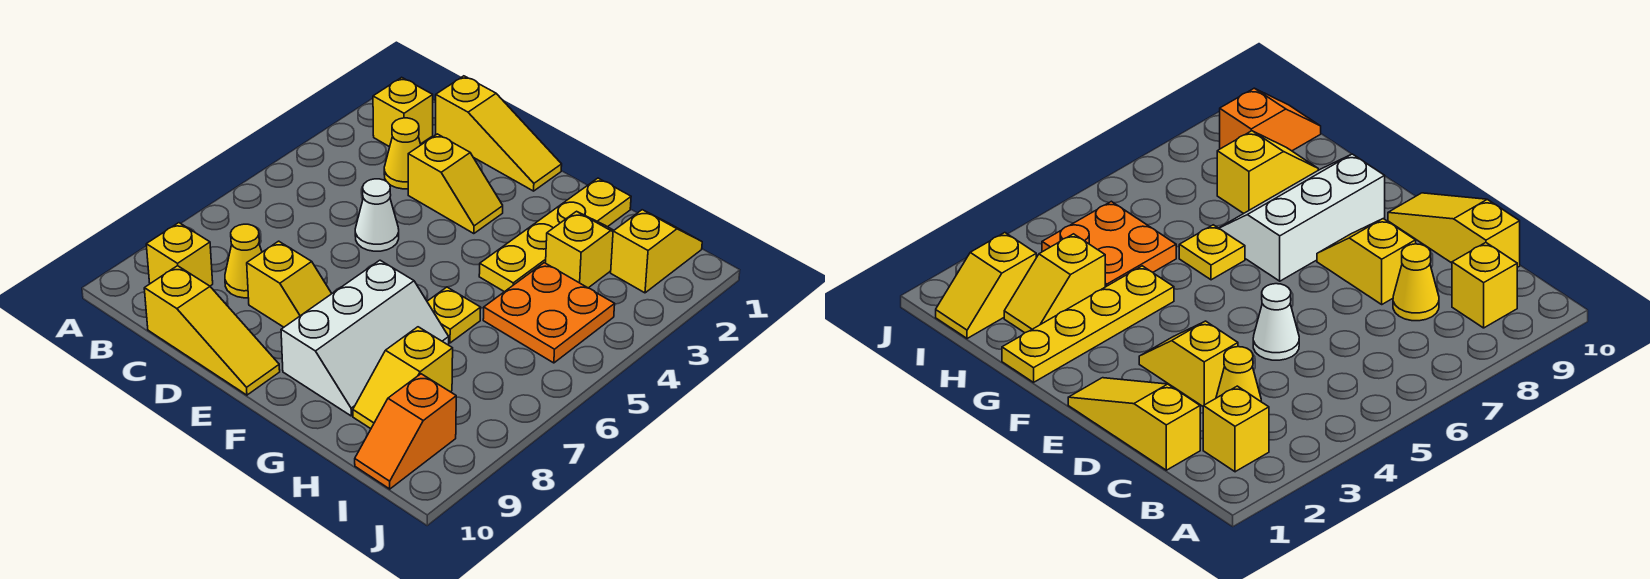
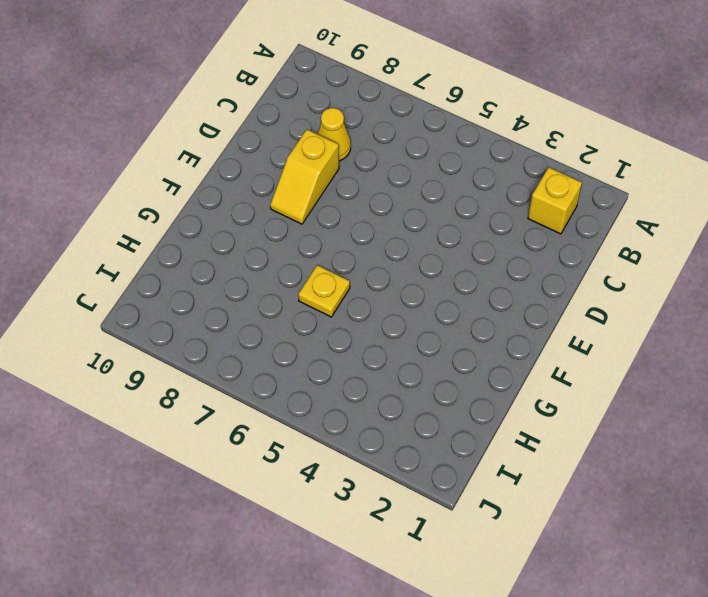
none -> yellow brick B9 level 1
none -> yellow slope C1:E1 level 1 top C
none -> yellow cone C3 level 1

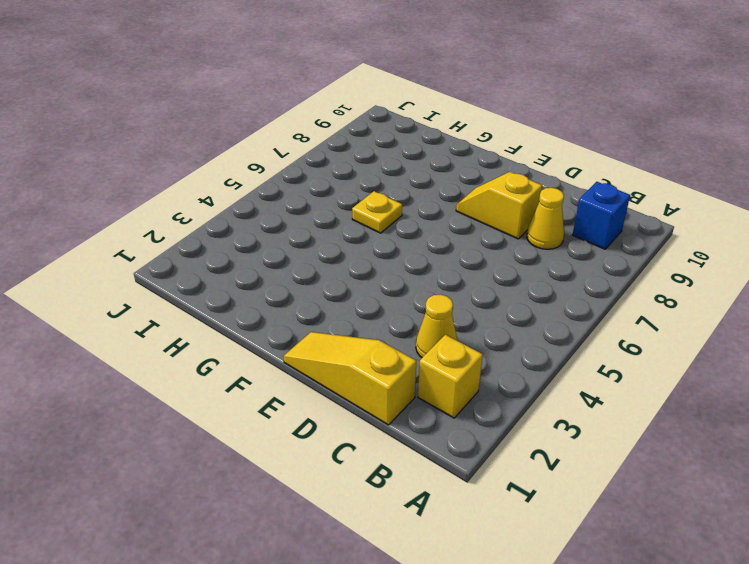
blue brick B9 level 1 -> yellow brick B9 level 1
none -> yellow slope C10:E10 level 1 top C
none -> yellow slope D3:E3 level 1 top D
none -> white cone D5 level 1

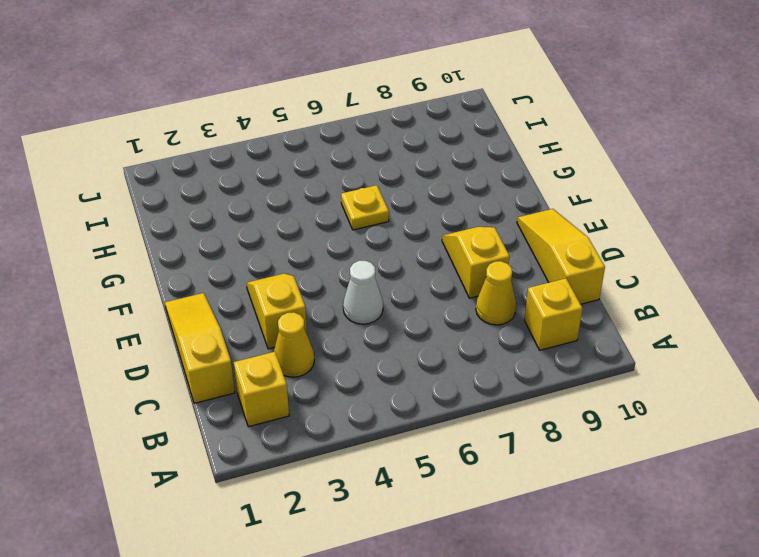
none -> white slope F7:G9 level 1 top F
none -> yellow plate G1:G4 level 1
none -> yellow slope H2:H3 level 1 top 3

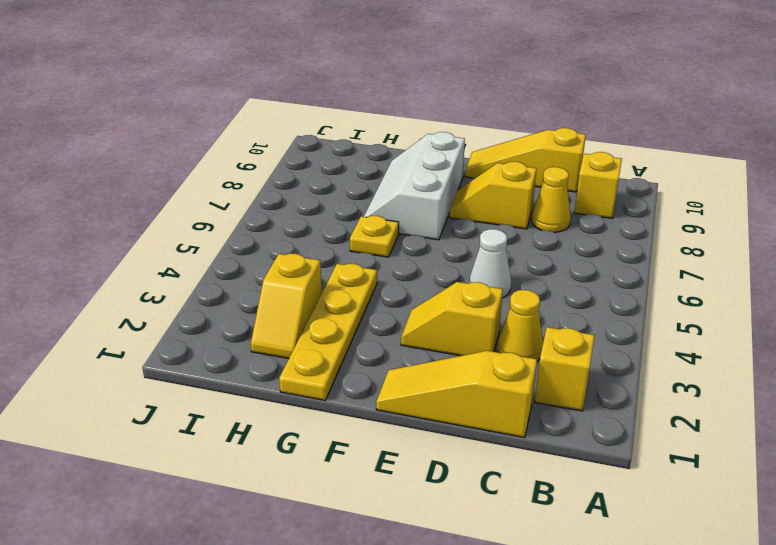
none -> orange plate H4:I5 level 1
none -> yellow slope H8:H9 level 1 top 8
none -> yellow slope I1:I2 level 1 top 2

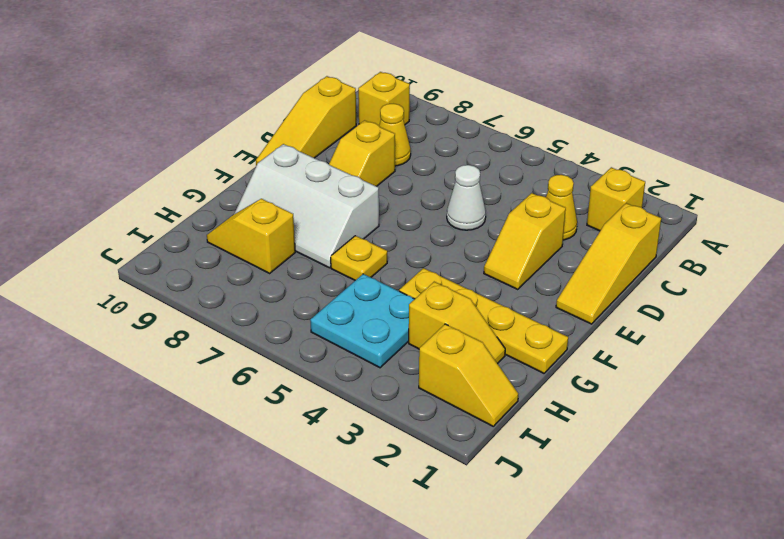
cyan plate H4:I5 level 1 -> orange plate H4:I5 level 1
none -> orange slope I9:I10 level 1 top 9

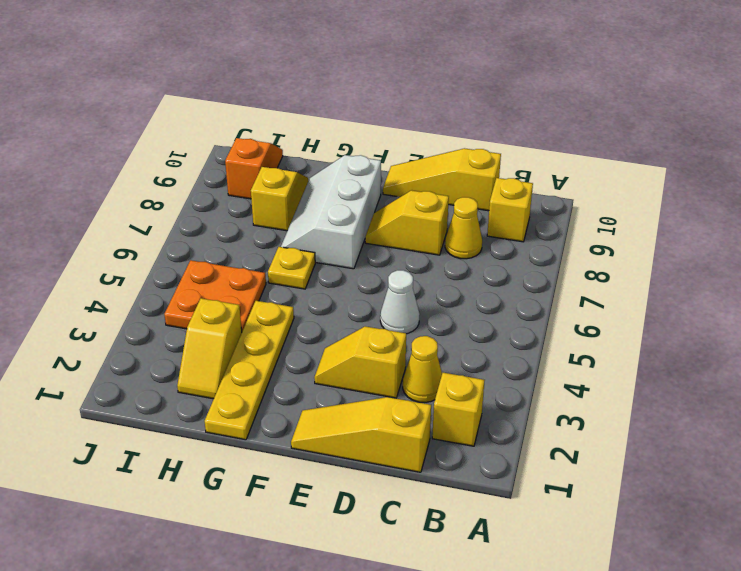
none -> yellow slope I1:I2 level 1 top 2

